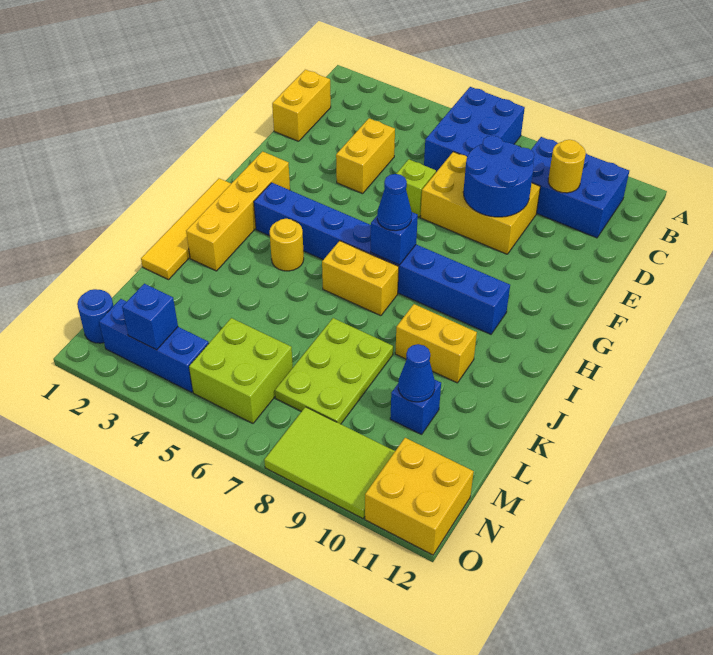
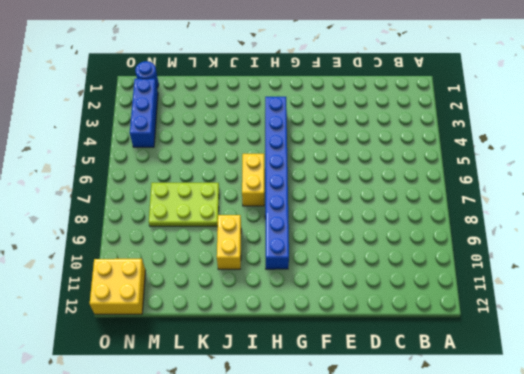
none -> blue brick A6:C7 level 1
none -> blue brick B9:C11 level 1
none -> yellow brick C1:D1 level 1

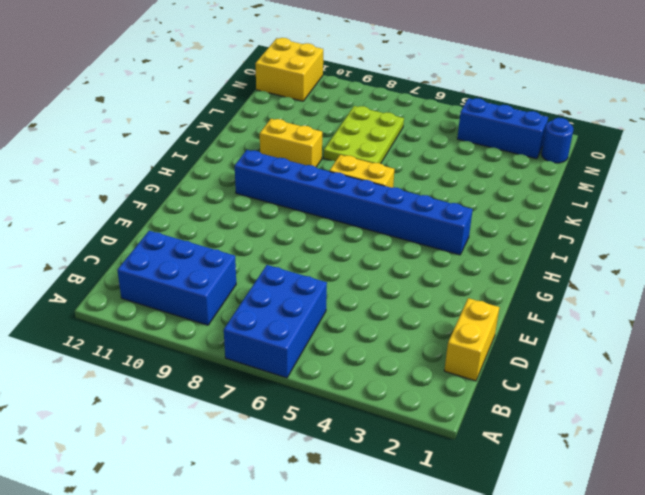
none -> yellow brick D4:E4 level 1
none -> yellow brick D7:E9 level 1
none -> lime brick E6 level 1

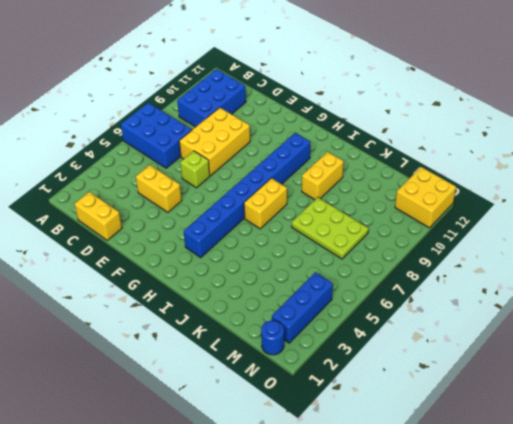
none -> yellow brick G2:J2 level 1
none -> yellow tile H1:K1 level 1
none -> yellow round brick I4 level 1

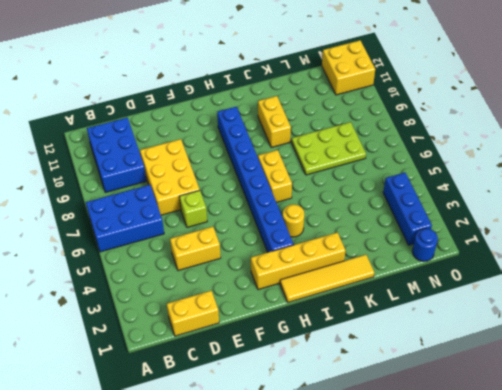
none -> blue brick L10 level 1
none -> lime brick M5:N6 level 1
none -> lime tile N8:O10 level 1

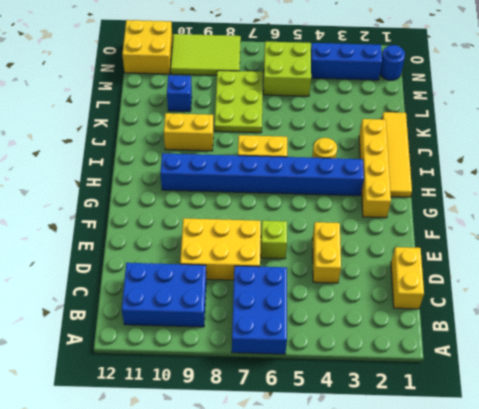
none -> yellow round brick C10 level 2
none -> blue round brick D8:E9 level 2
none -> blue brick H7 level 2

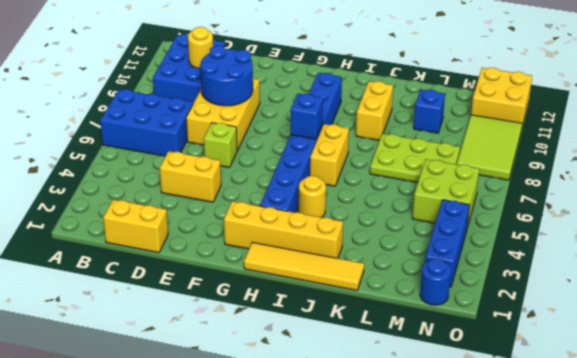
none -> blue cone L10 level 2
none -> blue brick N3 level 2
none -> blue cone H7 level 3

